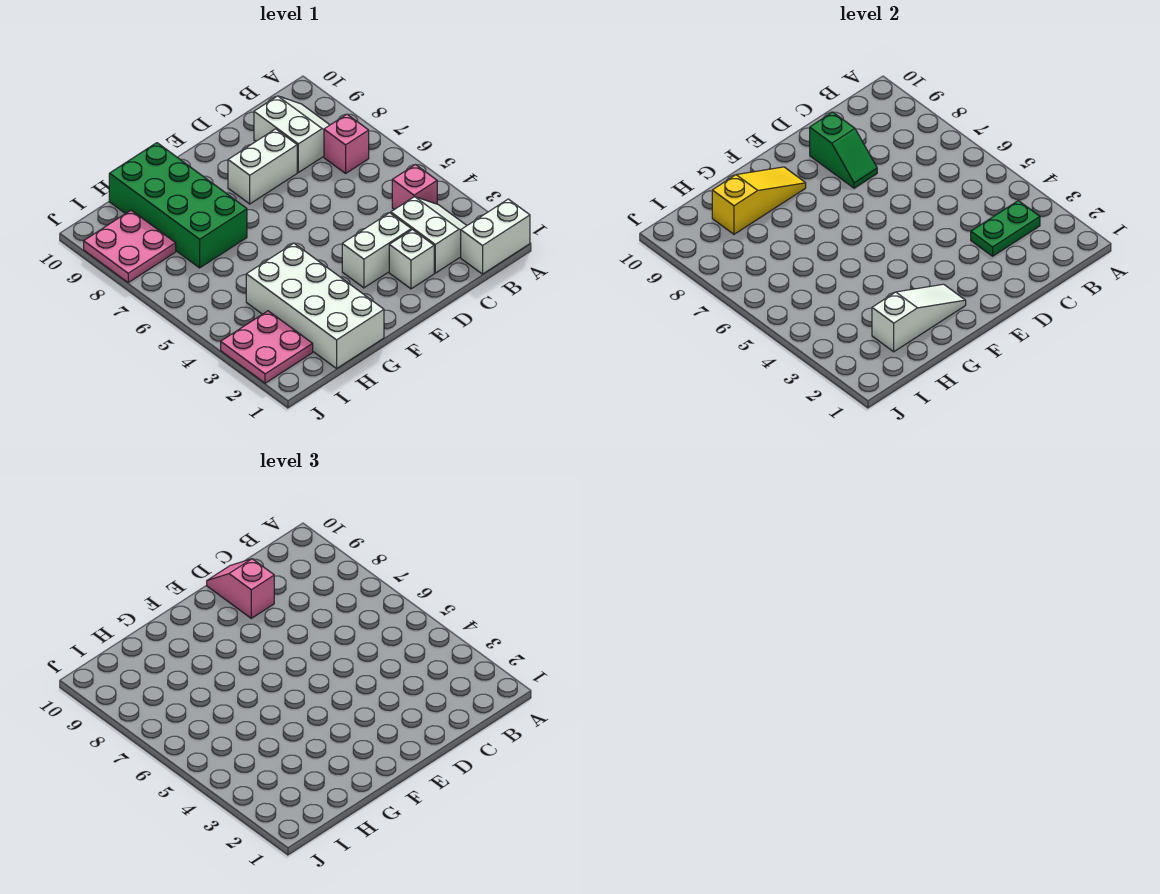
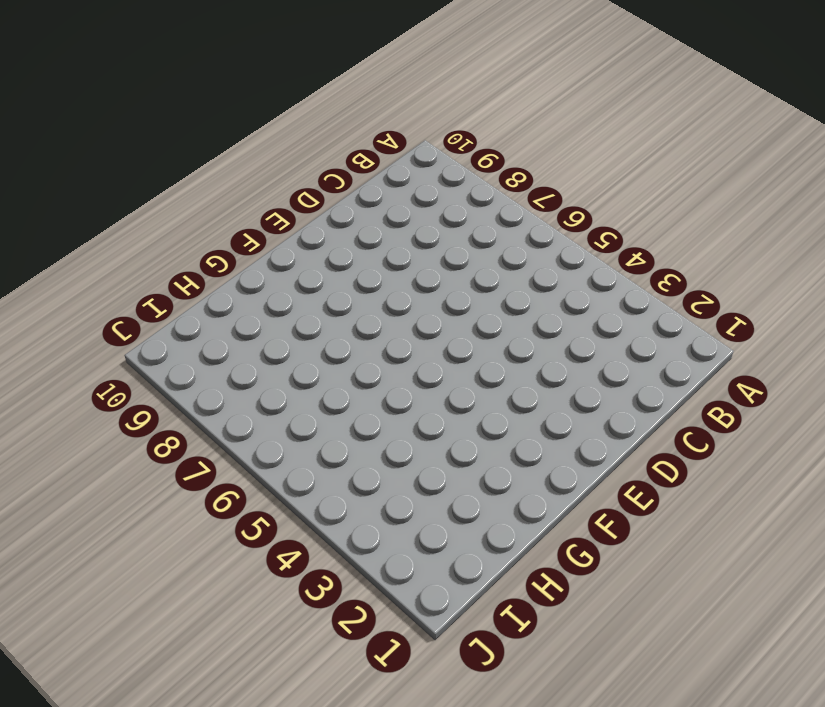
none -> white brick A1:B1 level 1
none -> white slope B2:C3 level 1 top C
none -> pink brick B4 level 1

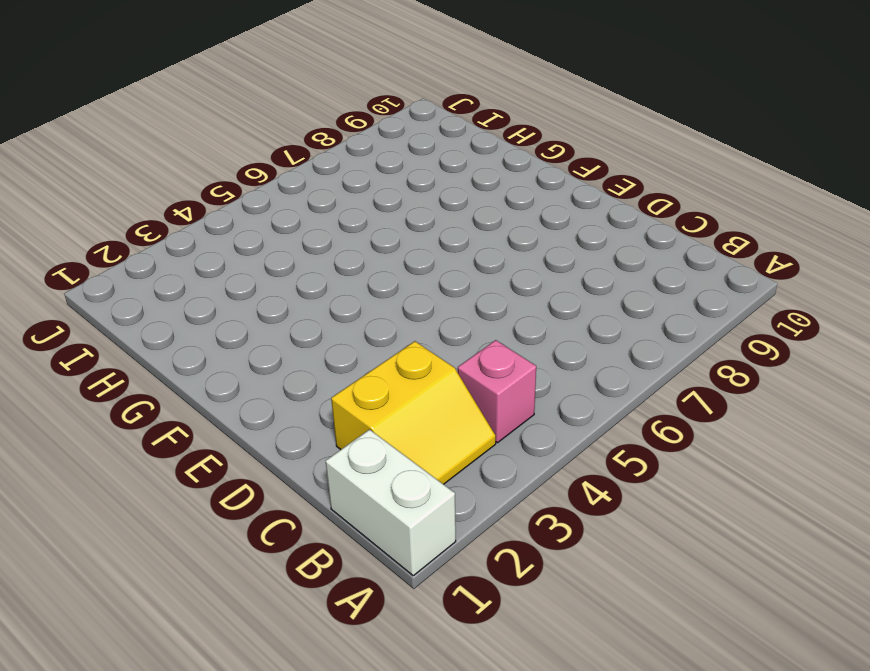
yellow slope B2:C3 level 1 top C -> white slope B2:C3 level 1 top C
none -> pink brick B7 level 1
none -> white slope B8:C9 level 1 top C
none -> white brick D2 level 1

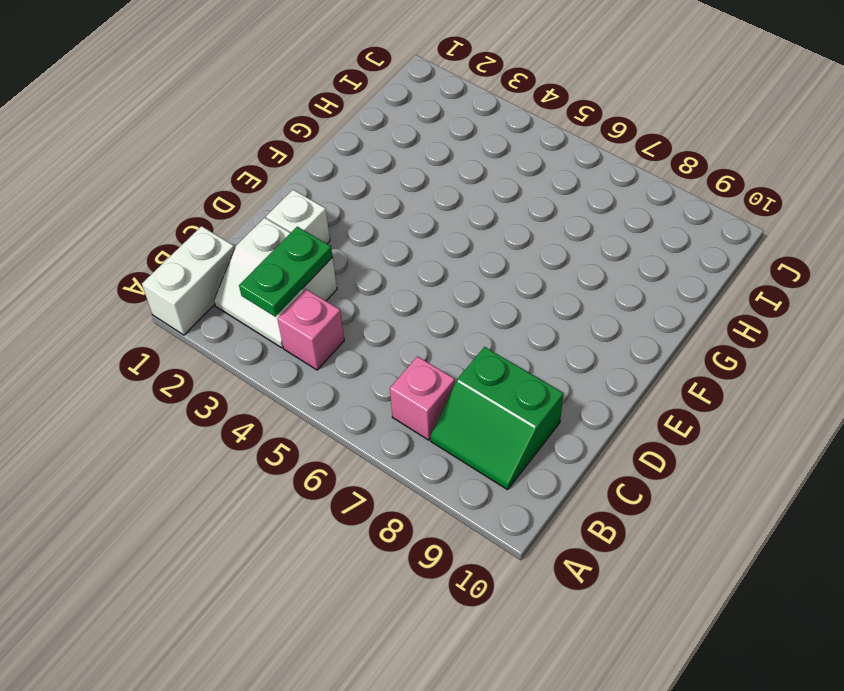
green slope B8:C9 level 1 top C -> white slope B8:C9 level 1 top C
none -> white brick D3:E3 level 1
none -> white brick D8:E8 level 1
none -> white brick G1:H4 level 1

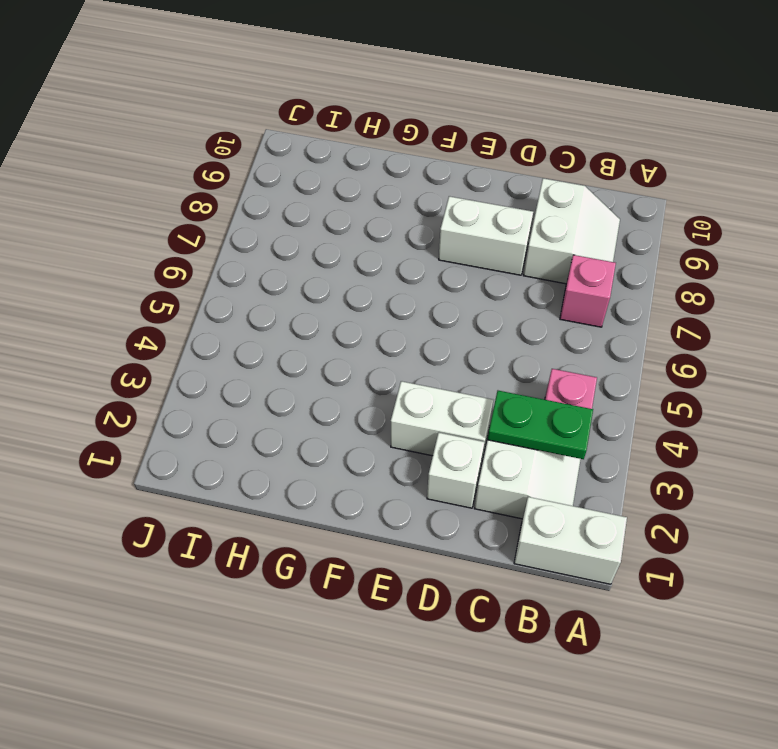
none -> white brick G1:H4 level 1
none -> green brick G7:H10 level 1
none -> pink plate I2:J3 level 1

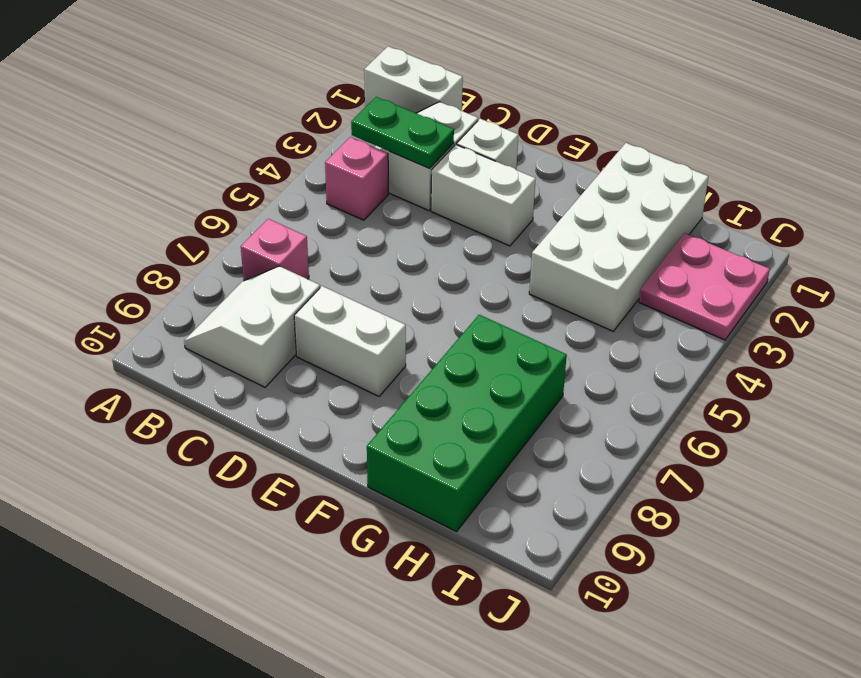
none -> pink plate I8:J9 level 1
none -> green slope D8:D9 level 2 top 9
none -> white slope F2:H2 level 2 top H

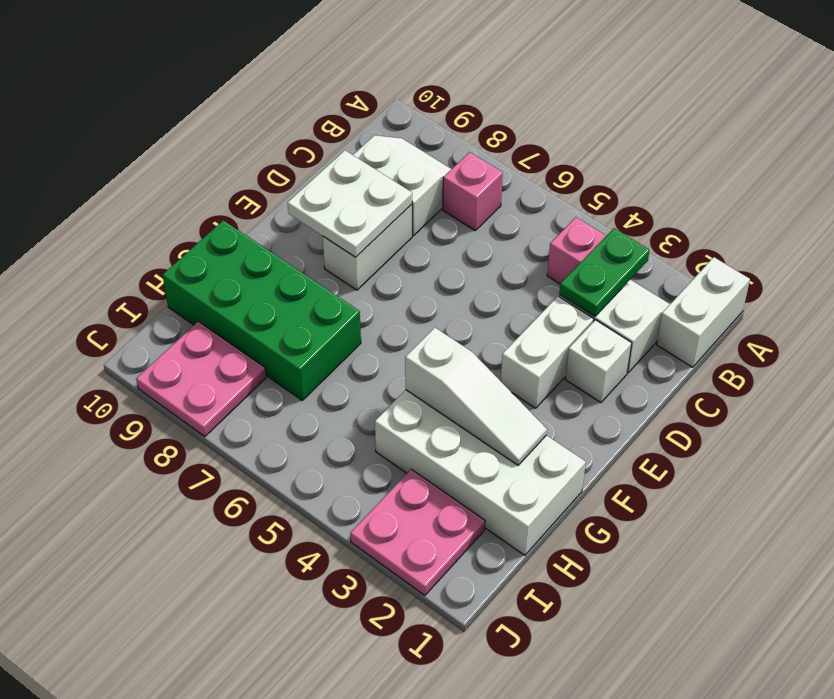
white plate D8:E9 level 2 -> green slope D8:D9 level 2 top 9
white slope G2:G4 level 2 top 4 -> white slope F2:H2 level 2 top H
none -> yellow slope F9:H9 level 2 top H
none -> pink slope D9:D10 level 3 top 9

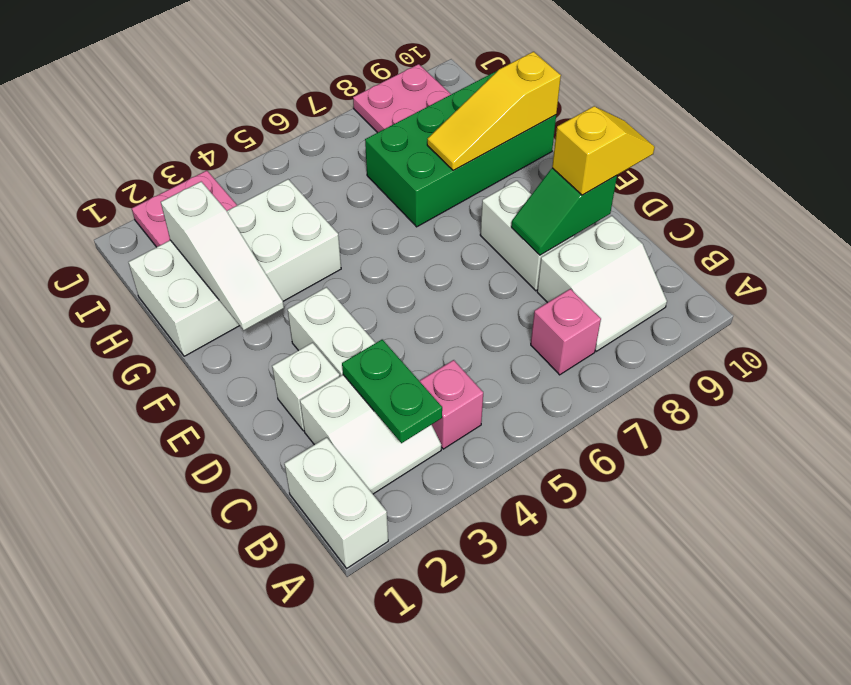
yellow slope D9:D10 level 3 top 9 -> pink slope D9:D10 level 3 top 9
yellow slope G8:G10 level 2 top 10 -> yellow slope F9:H9 level 2 top H

